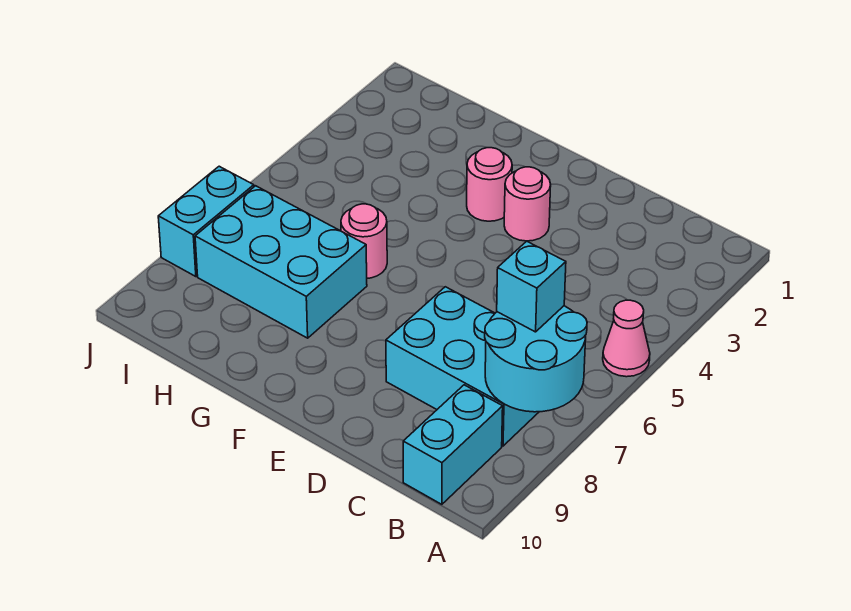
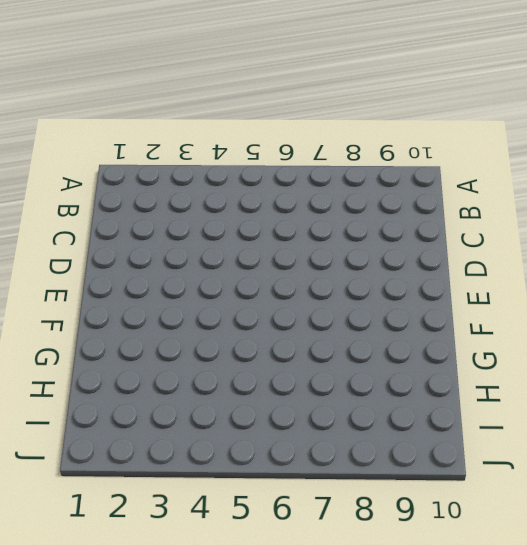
none -> pink cone A5 level 1
none -> cyan brick B7:D8 level 1

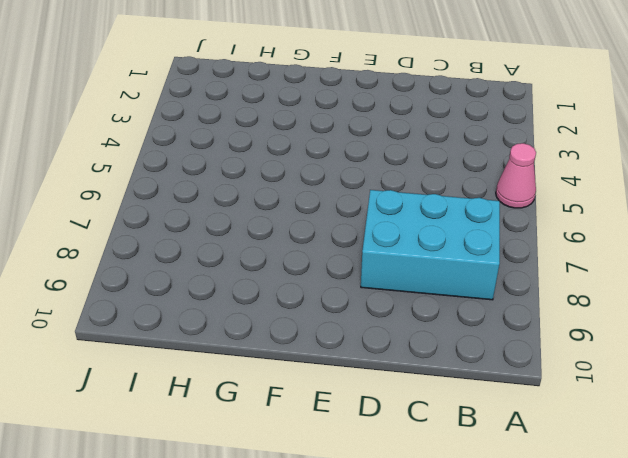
none -> cyan brick B9:B10 level 1
none -> pink round brick E3 level 1

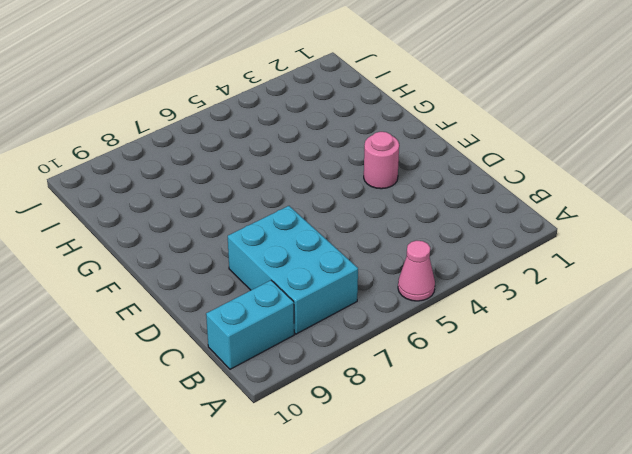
none -> pink round brick F3 level 1
none -> pink round brick G6 level 1

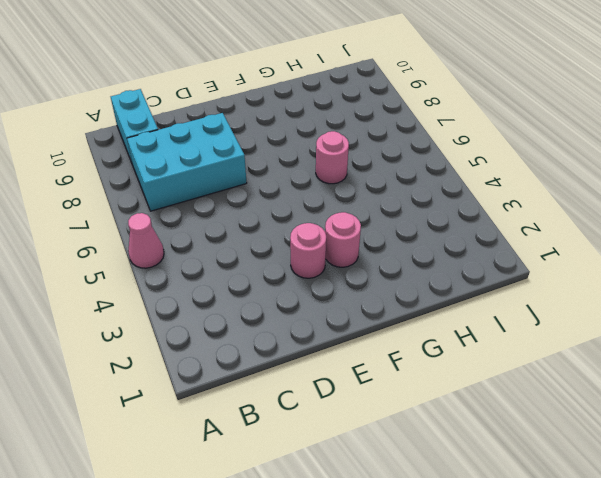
none -> cyan brick G7:I8 level 1
none -> cyan brick J7:J8 level 1

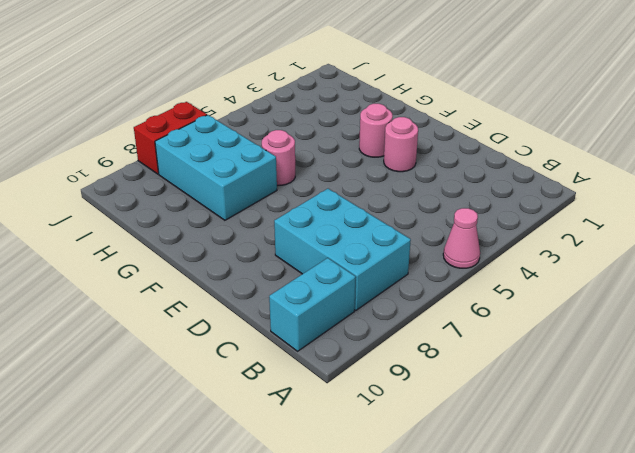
red brick J7:J8 level 1 -> cyan brick J7:J8 level 1
none -> cyan round brick A7:B8 level 2
none -> cyan brick B7 level 3

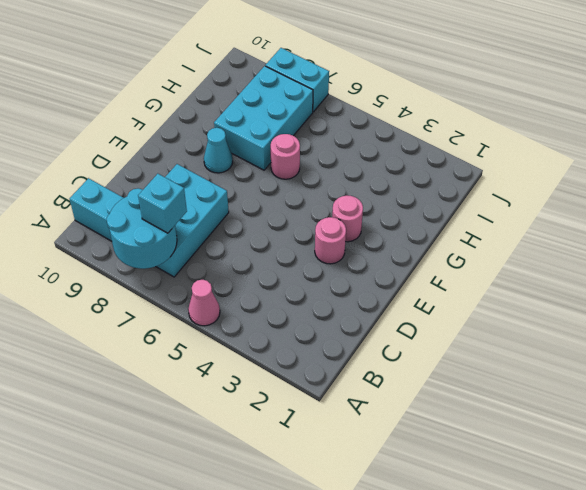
cyan cone F8 level 1 -> none

